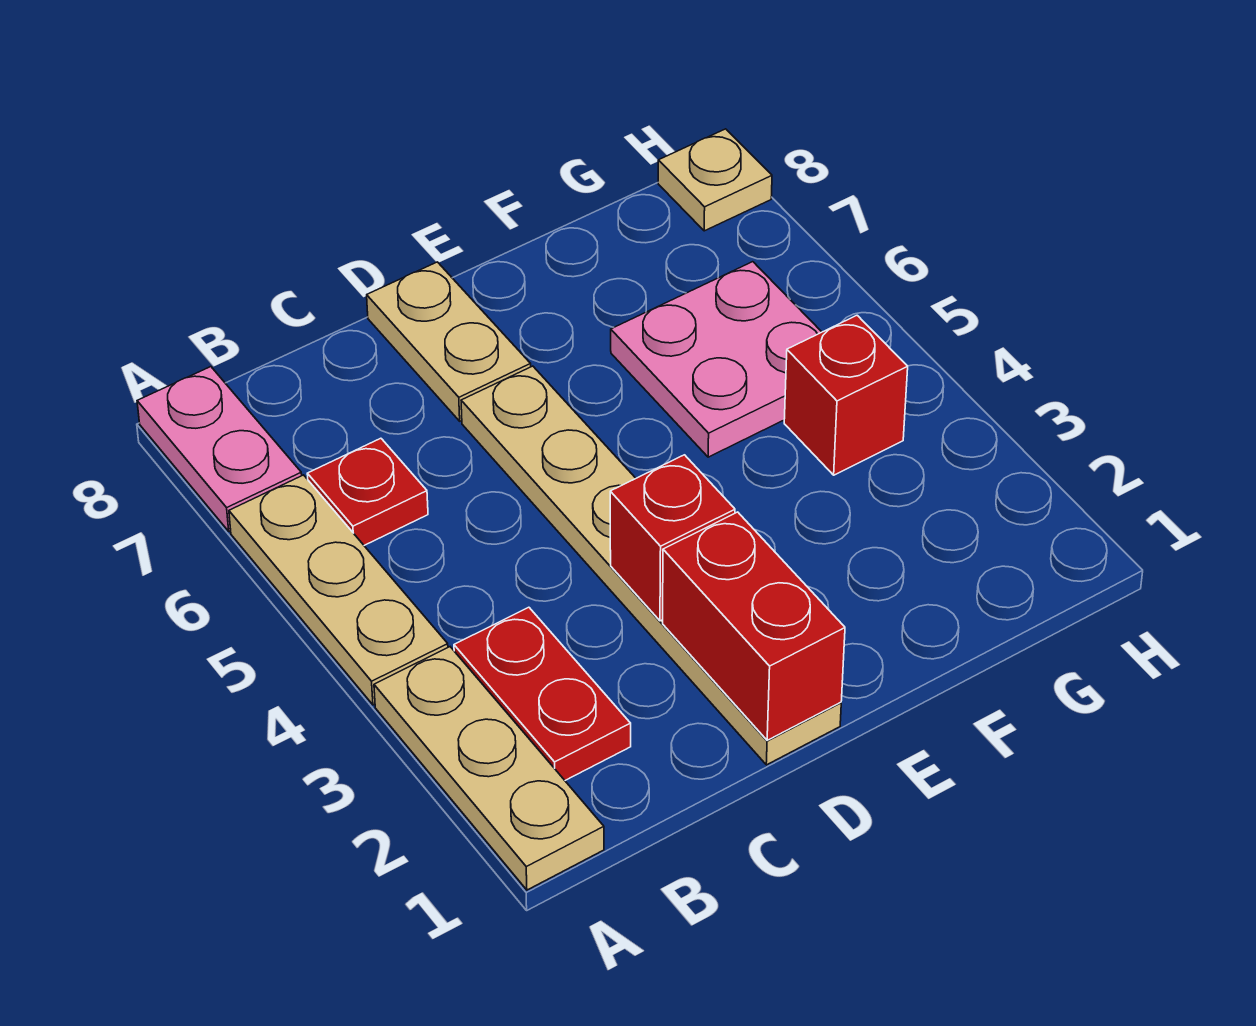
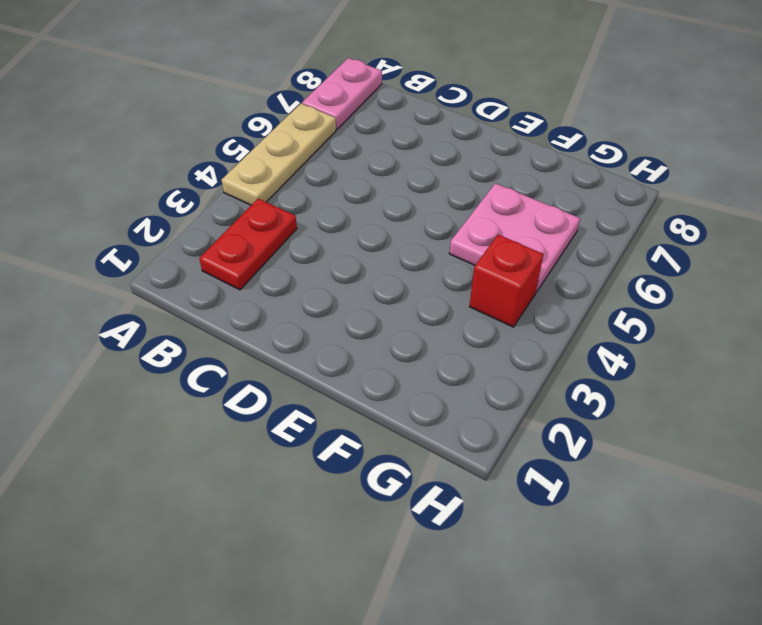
none -> tan plate A1:A3 level 1
none -> red plate B6 level 1
none -> tan plate D1:D6 level 1

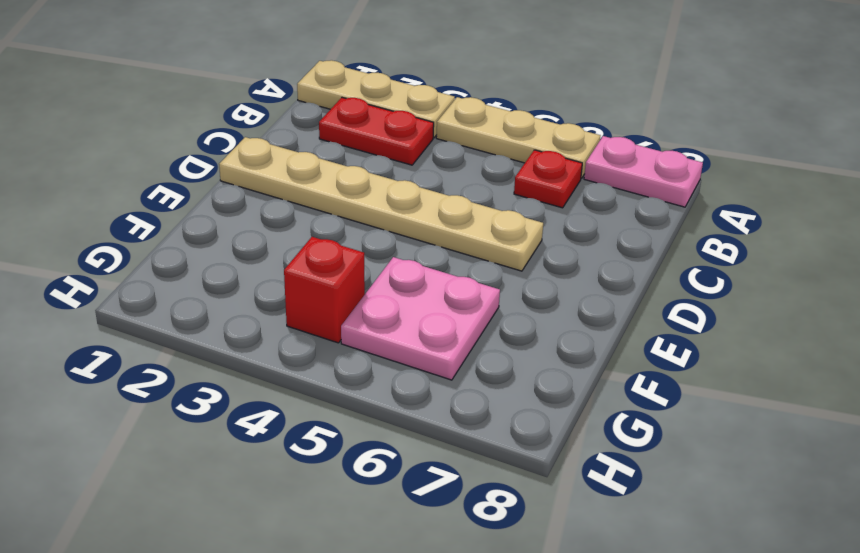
none -> tan plate D7:D8 level 1
none -> tan plate H8 level 1
none -> red brick D1:D2 level 2

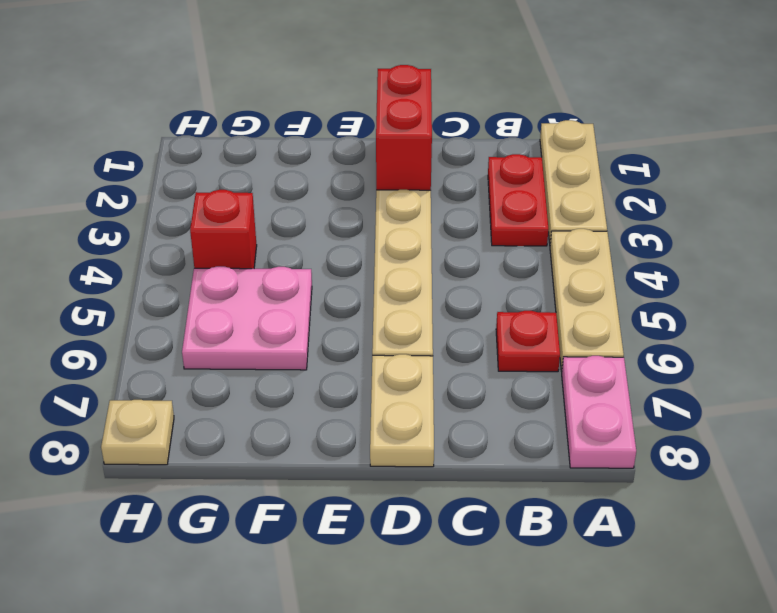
none -> red brick D3 level 2

